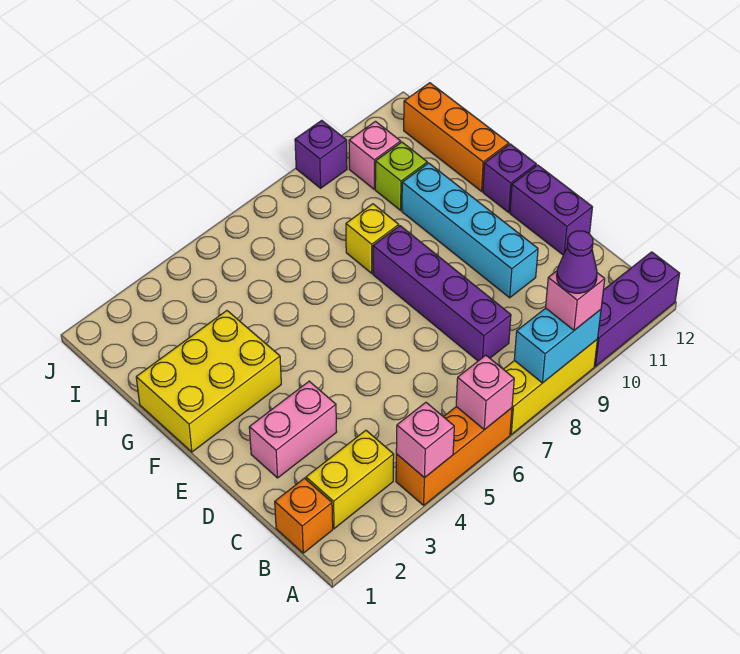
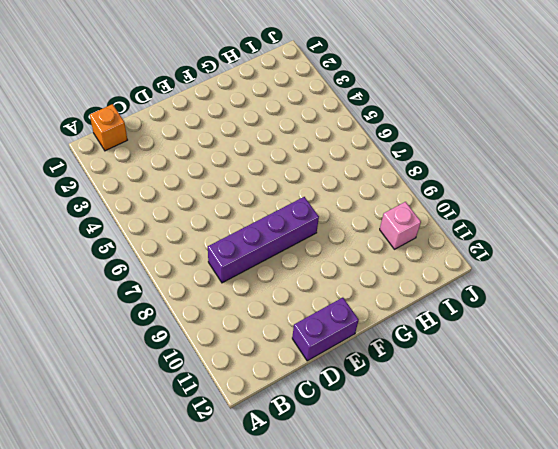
none -> orange brick A4:A6 level 1
none -> yellow brick A7:A9 level 1
none -> purple brick A10:A12 level 1

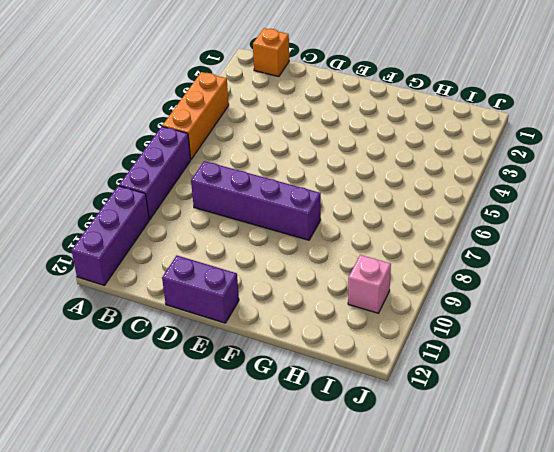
purple brick A7:A9 level 1 -> yellow brick A7:A9 level 1
none -> yellow brick B2:B3 level 1
none -> pink brick D2:D3 level 1
none -> cyan brick D10:G10 level 1

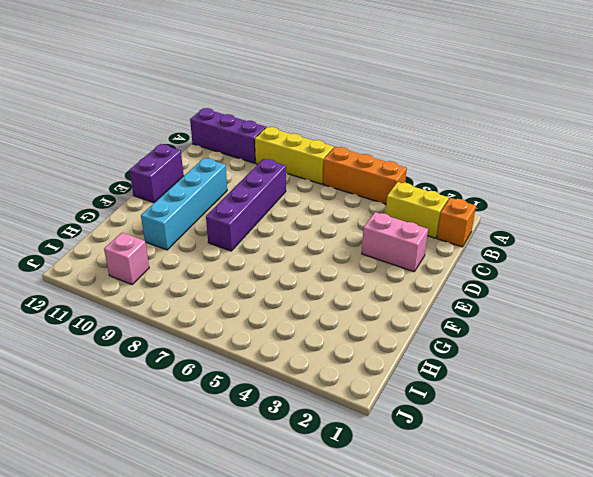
none -> yellow brick F1:G3 level 1
none -> purple brick F12 level 1
none -> yellow brick G8 level 1

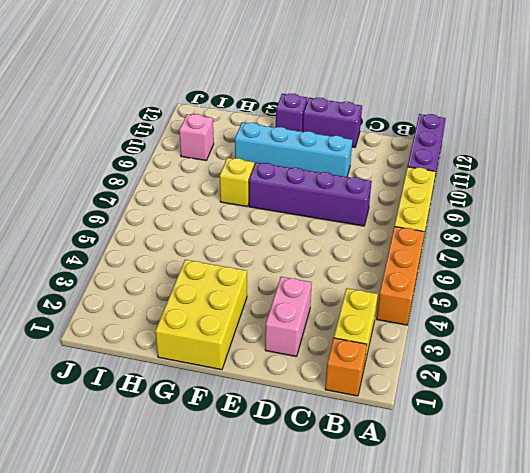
none -> orange brick G12:I12 level 1
none -> lime brick H10 level 1
none -> purple brick J9 level 1

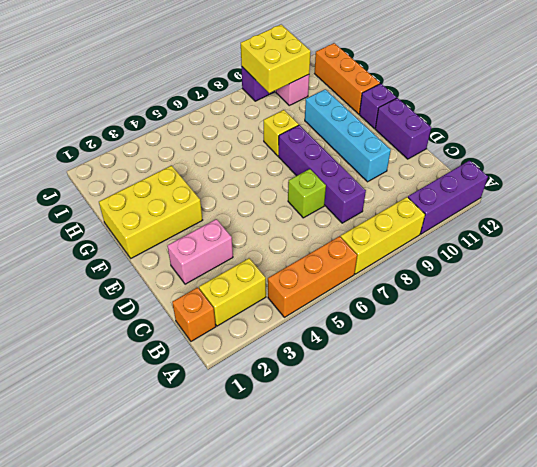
lime brick D7 level 1 -> lime brick H10 level 1
yellow brick I9:J10 level 2 -> none
none -> pink brick A4 level 2
none -> pink brick A6 level 2
none -> cyan brick A8:A9 level 2

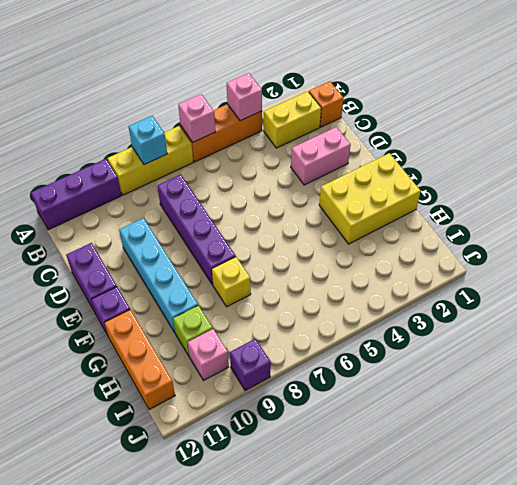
cyan brick A8 level 2 -> cyan brick A8:A9 level 2
none -> pink brick A9 level 3
none -> purple cone A9 level 4

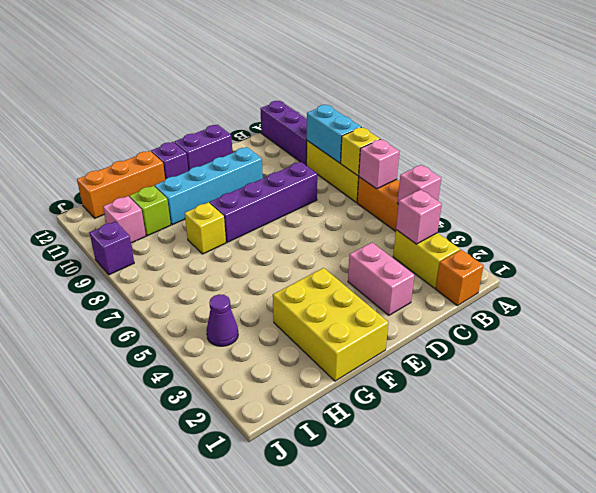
yellow brick A7 level 2 -> none
pink brick B3 level 2 -> pink brick A9 level 3
purple cone I4 level 1 -> purple cone A9 level 4

